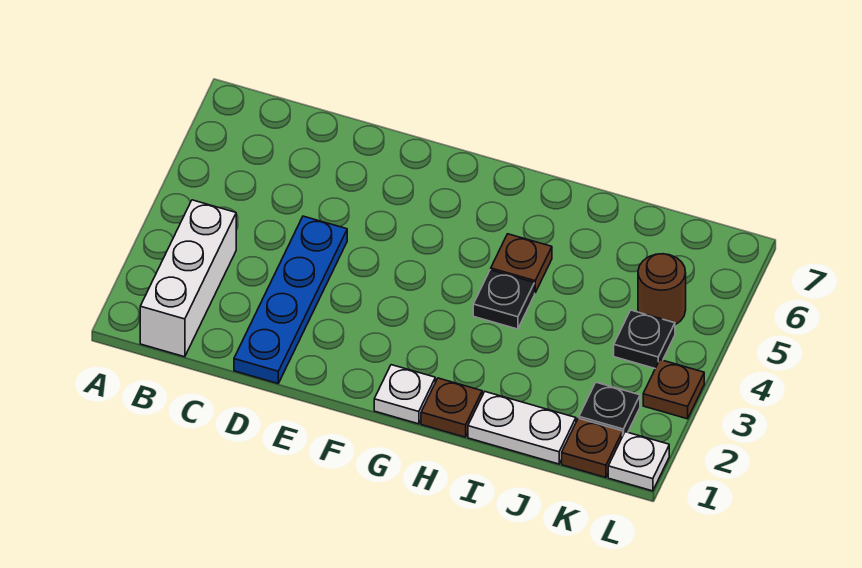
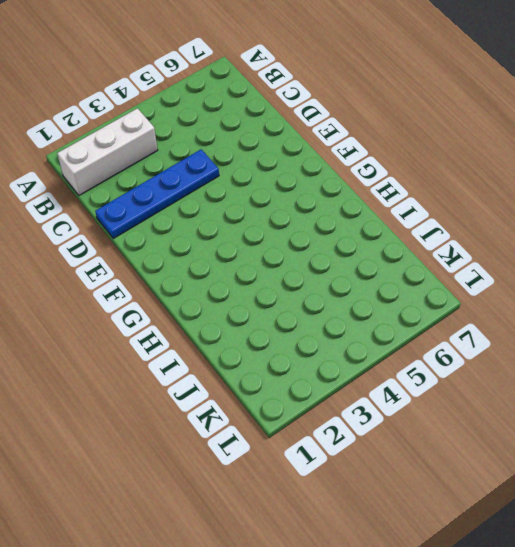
none -> white plate G1 level 1
none -> brown plate H1 level 1
none -> black plate H4 level 1

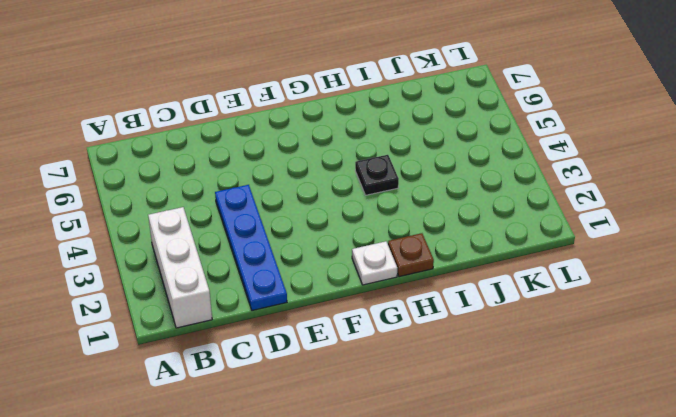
none -> brown plate H5 level 1
none -> white plate I1:J1 level 1
none -> brown plate K1 level 1

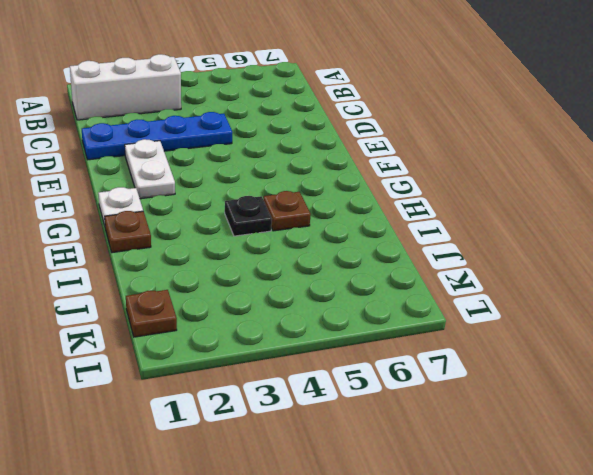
white plate E2:F2 level 1 -> white plate I1:J1 level 1
none -> black plate K2 level 1
none -> black plate K4 level 1
none -> brown round brick K5 level 1

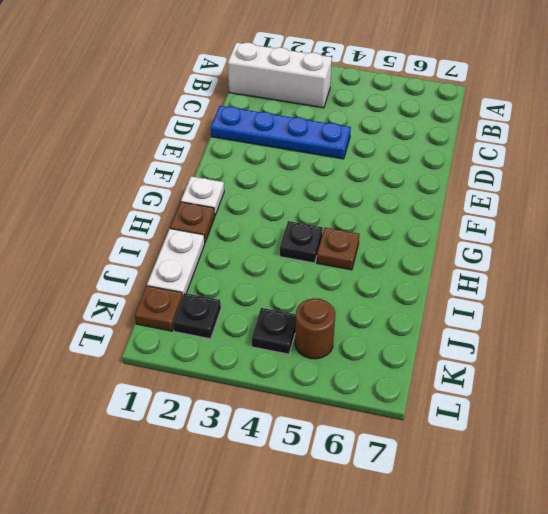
none -> white plate L1 level 1
none -> brown plate L3 level 1

